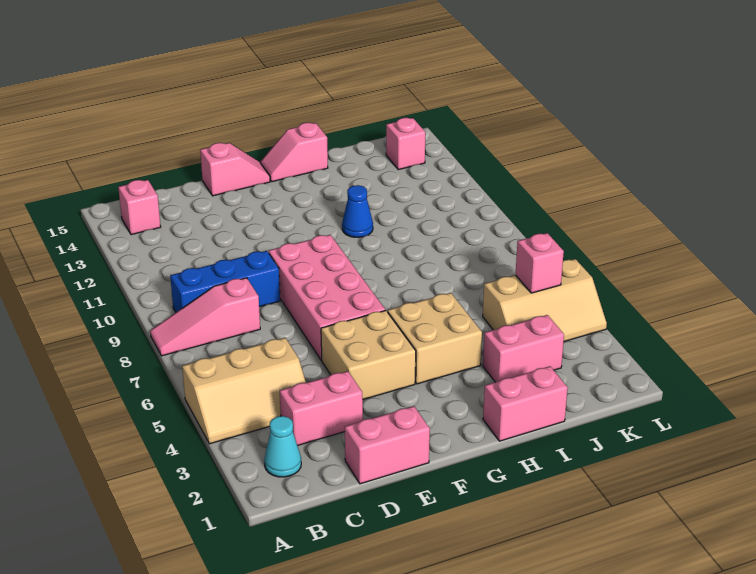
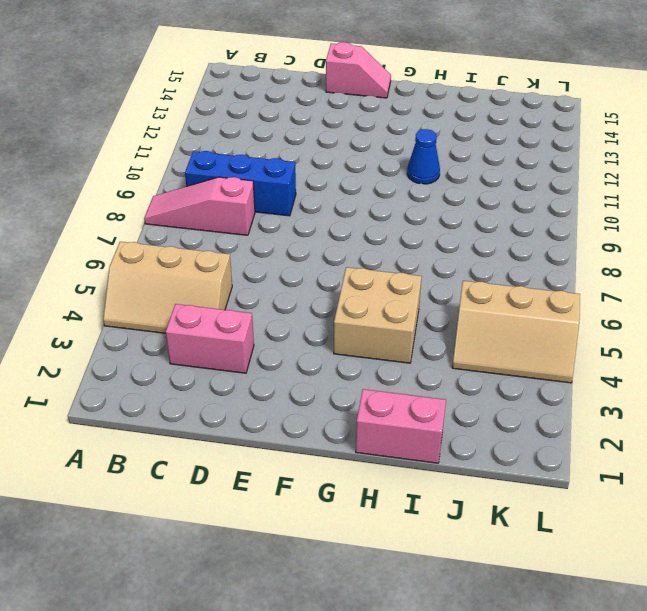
none -> cyan cone B2 level 1
none -> pink brick B14 level 1
none -> pink brick D1:E1 level 1

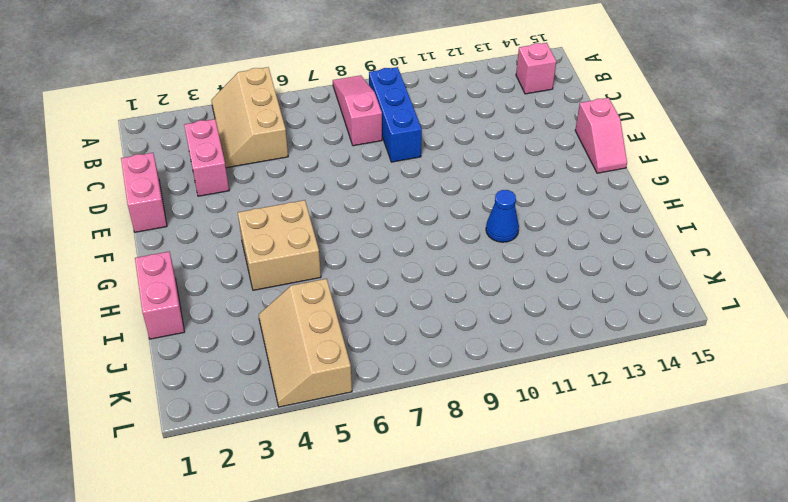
none -> cyan cone B2 level 1
none -> tan brick E4:F5 level 1
none -> pink brick E6:F9 level 1

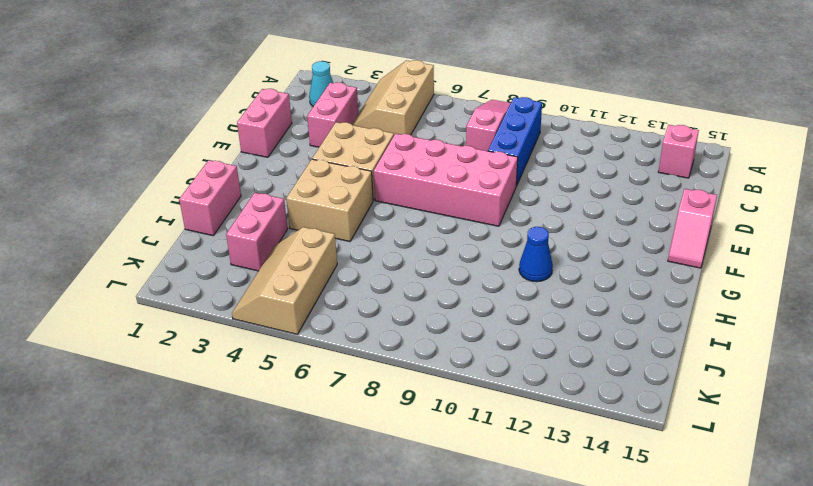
none -> pink slope G15:H15 level 1 top H
none -> pink brick K14 level 1
none -> pink brick K5 level 2

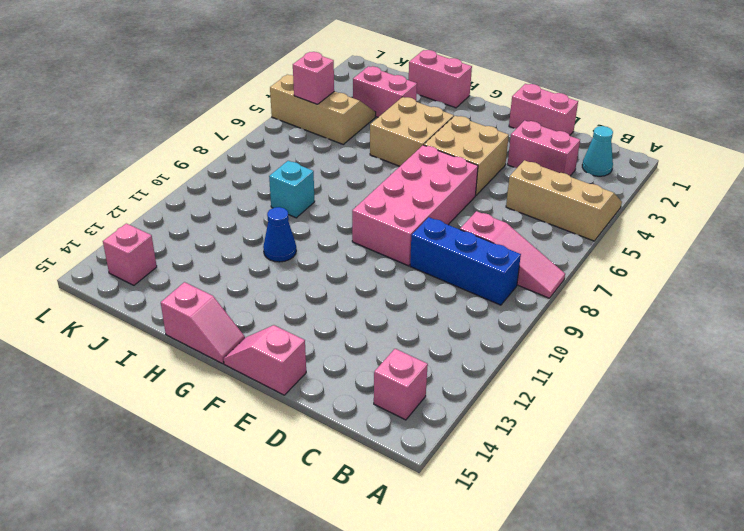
cyan brick I9 level 1 -> none

